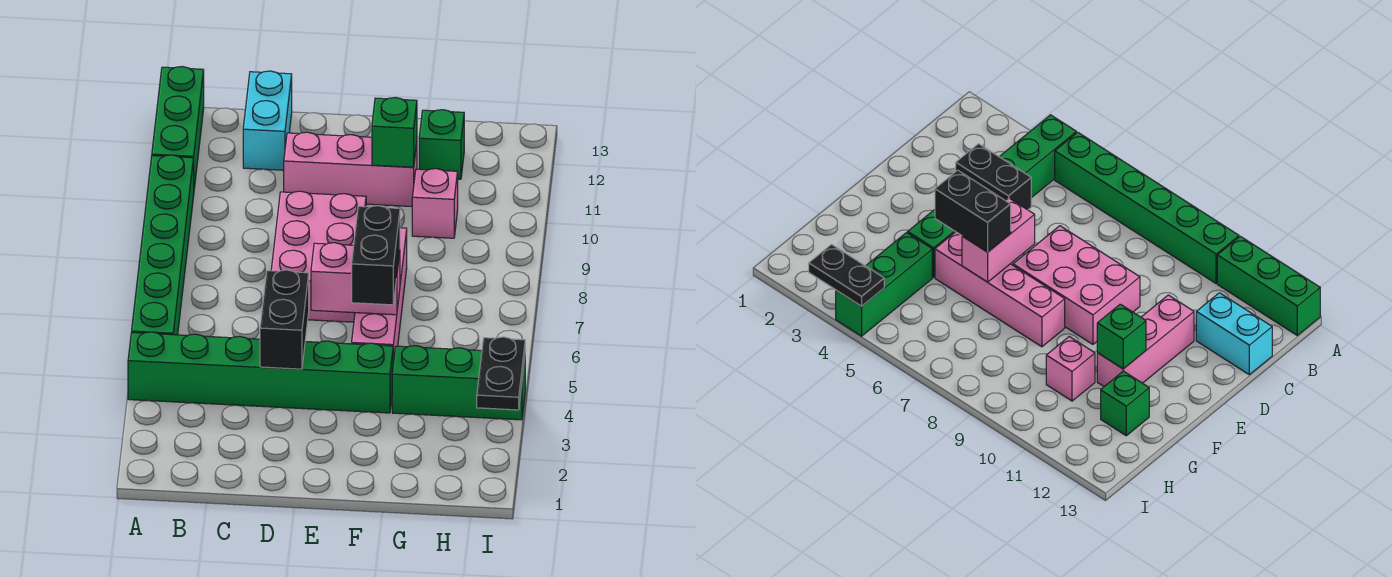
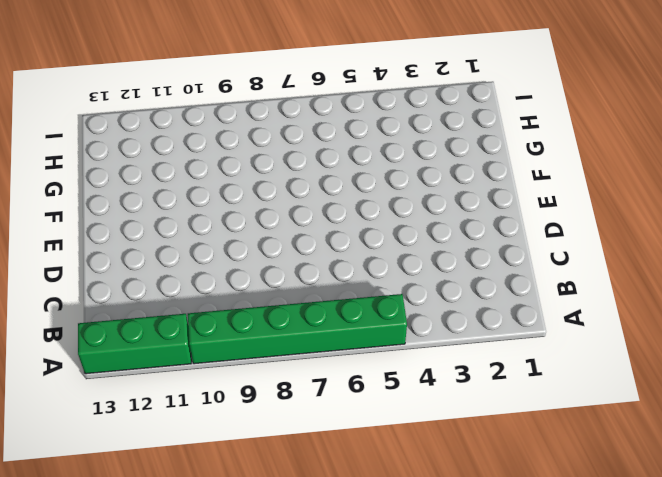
none -> green brick A4:F4 level 1
none -> cyan brick C12:C13 level 1
none -> pink brick D7:E9 level 1

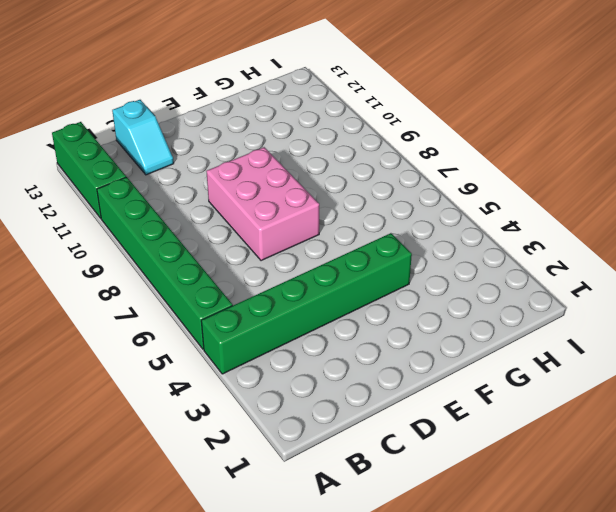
cyan slope C12:C13 level 1 top 13 -> cyan brick C12:C13 level 1
none -> pink brick D11:F11 level 1
none -> pink brick F5:F8 level 1
none -> green brick G4:I4 level 1

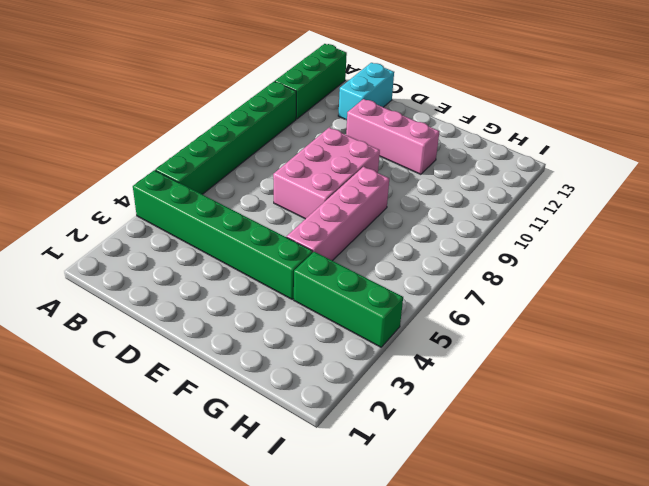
none -> pink brick G10 level 1
none -> green brick G12 level 1
none -> black brick D4:D5 level 2

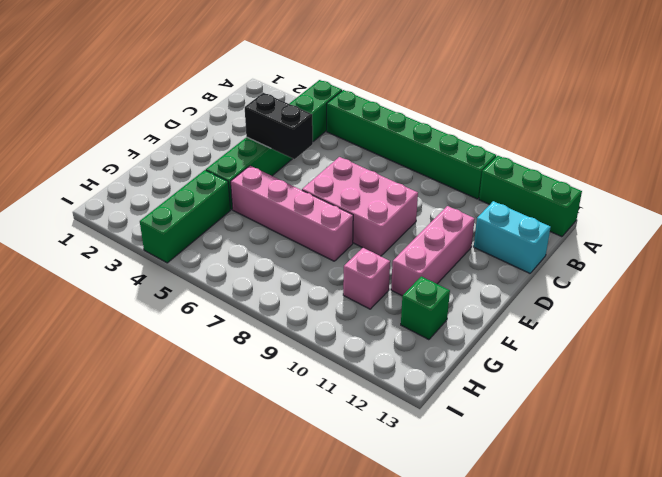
none -> pink brick E6:F6 level 2
none -> green brick F11 level 2
none -> black plate I3:I4 level 2

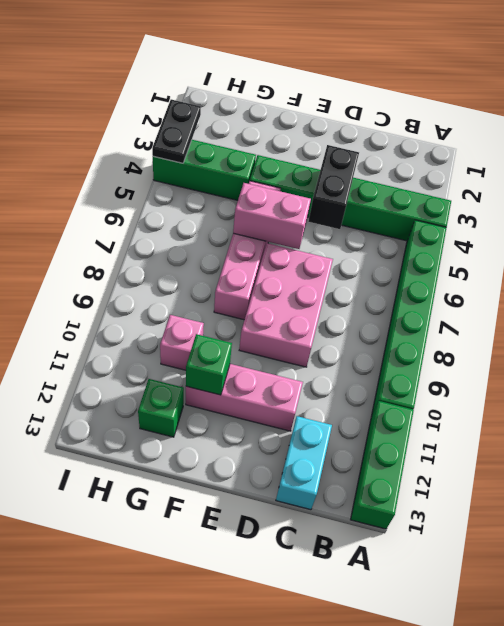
none -> black brick F5:F6 level 3

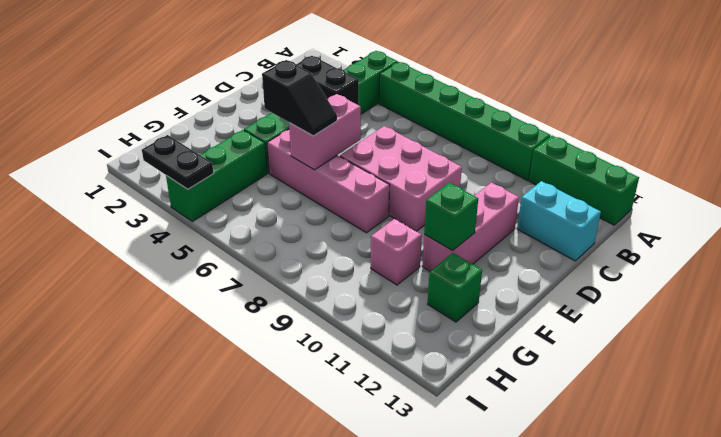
black slope F5:F6 level 3 top 5 -> black brick F5:F6 level 3

